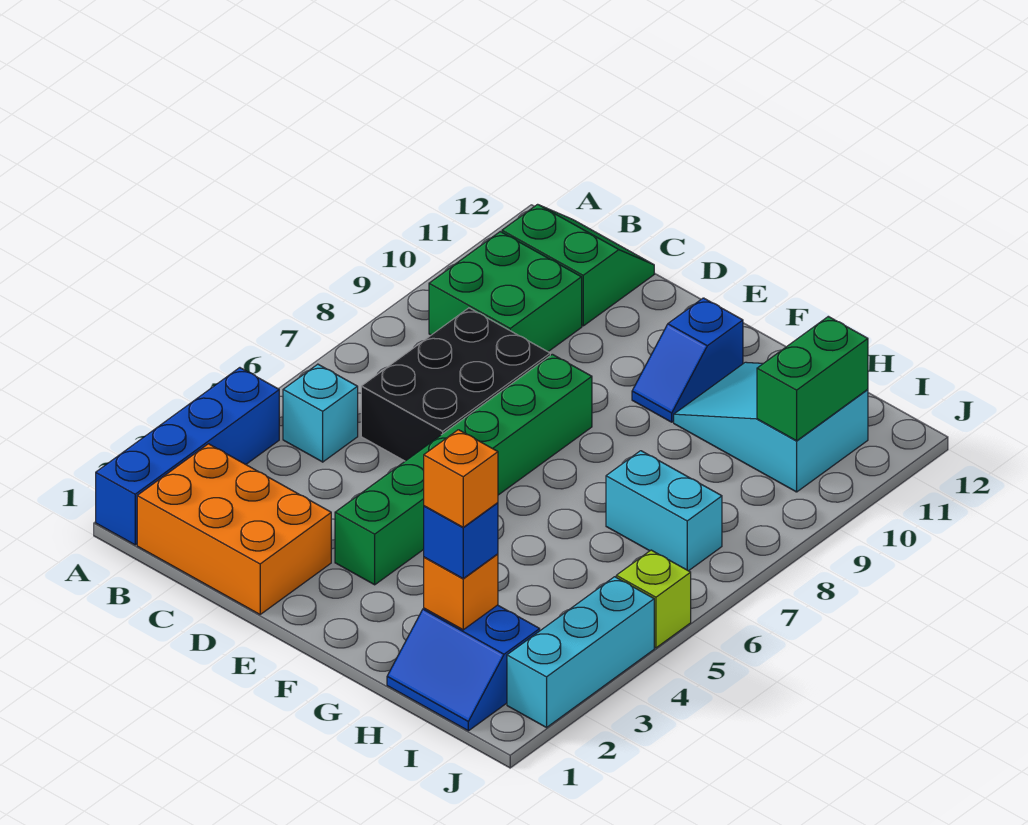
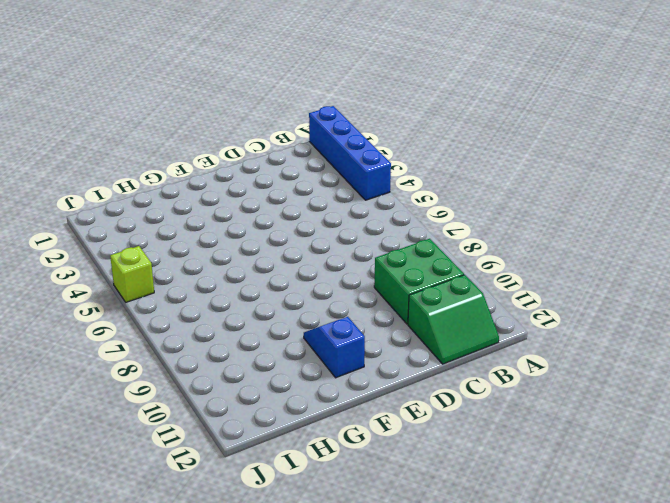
none -> orange brick B1:D2 level 1
none -> cyan brick B5 level 1
none -> black brick C6:D8 level 1

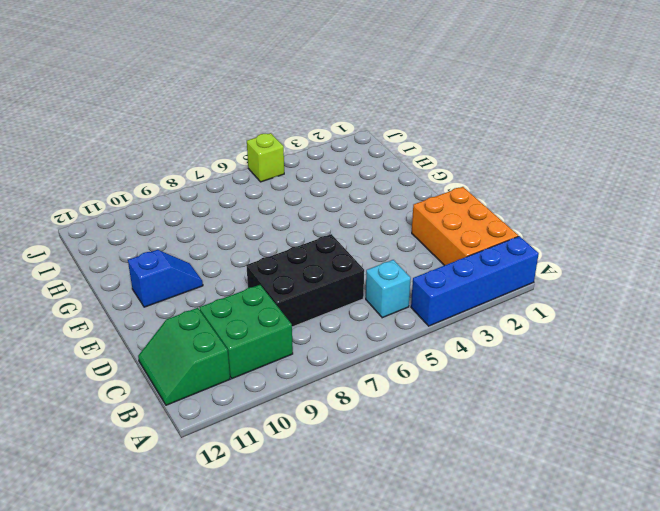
none -> green brick E3:E8 level 1
none -> cyan slope G10:I11 level 1 top I
none -> blue slope H1:I2 level 1 top 2

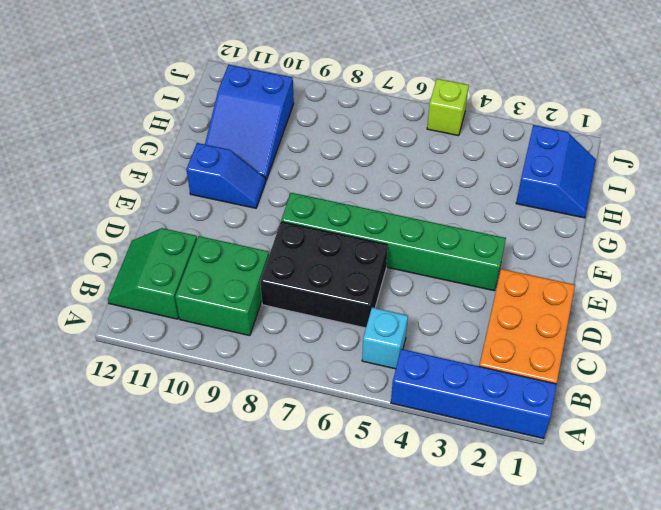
blue slope G10:I11 level 1 top I -> cyan slope G10:I11 level 1 top I
none -> cyan brick H7:I7 level 1
none -> cyan brick J2:J4 level 1
none -> orange brick H2 level 2

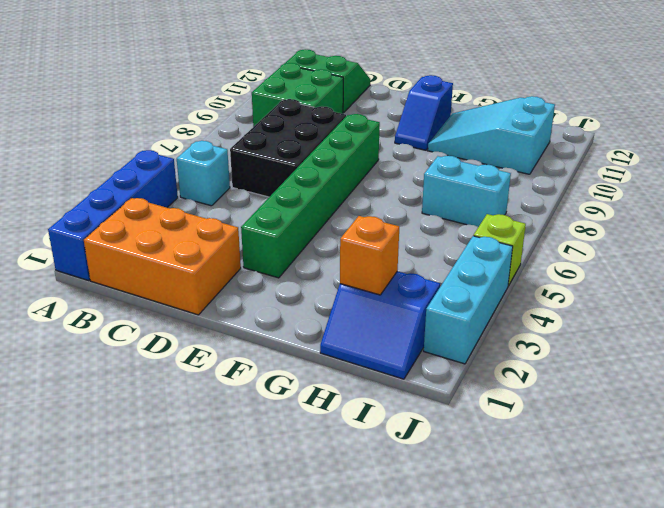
none -> green brick I10:I11 level 2
none -> blue brick H2 level 3
none -> orange brick H2 level 4

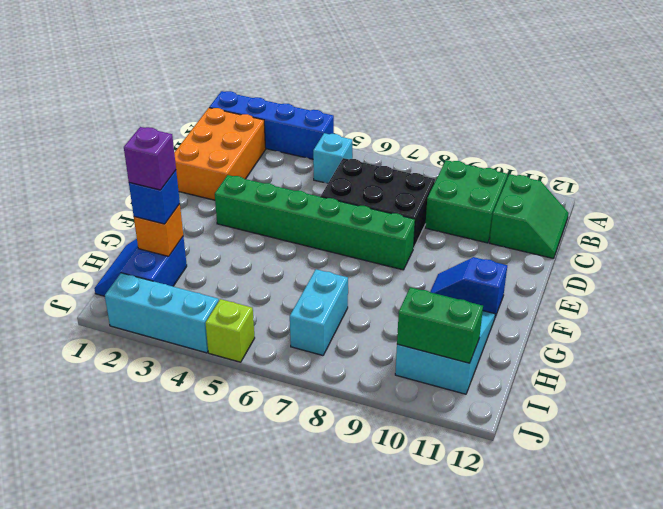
purple brick H2 level 4 -> orange brick H2 level 4

